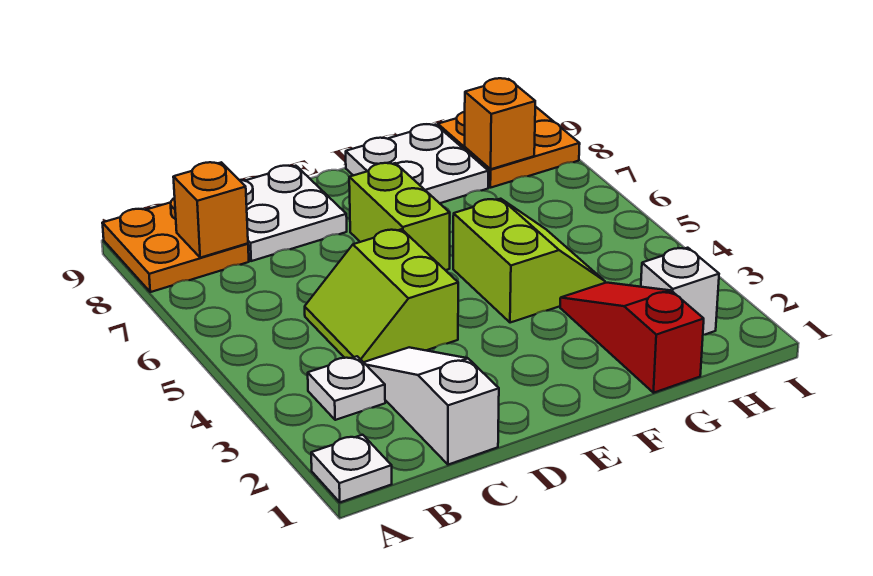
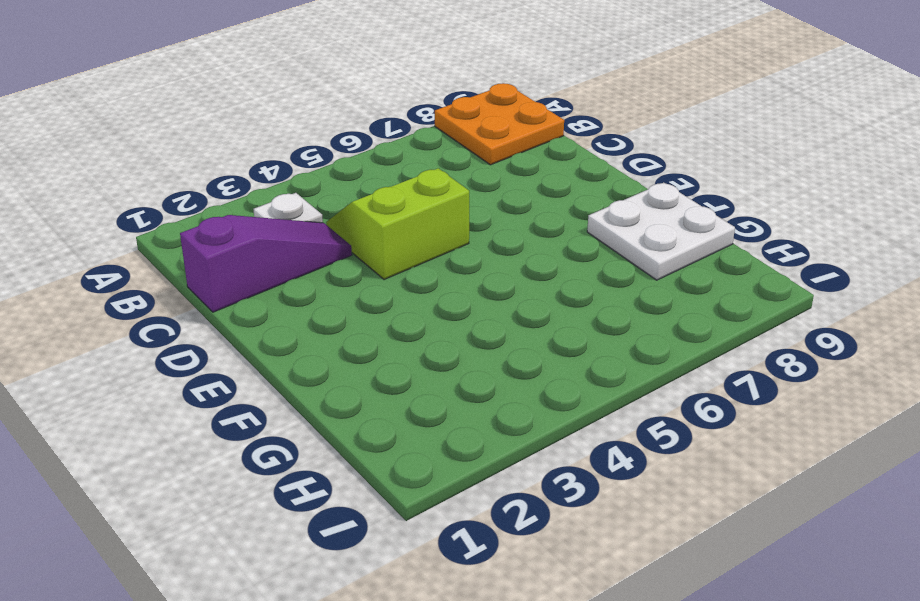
purple slope C1:C3 level 1 top 1 -> white slope C1:C3 level 1 top 1
none -> white plate A1 level 1
none -> white plate C8:D9 level 1
none -> lime brick E6:E7 level 1

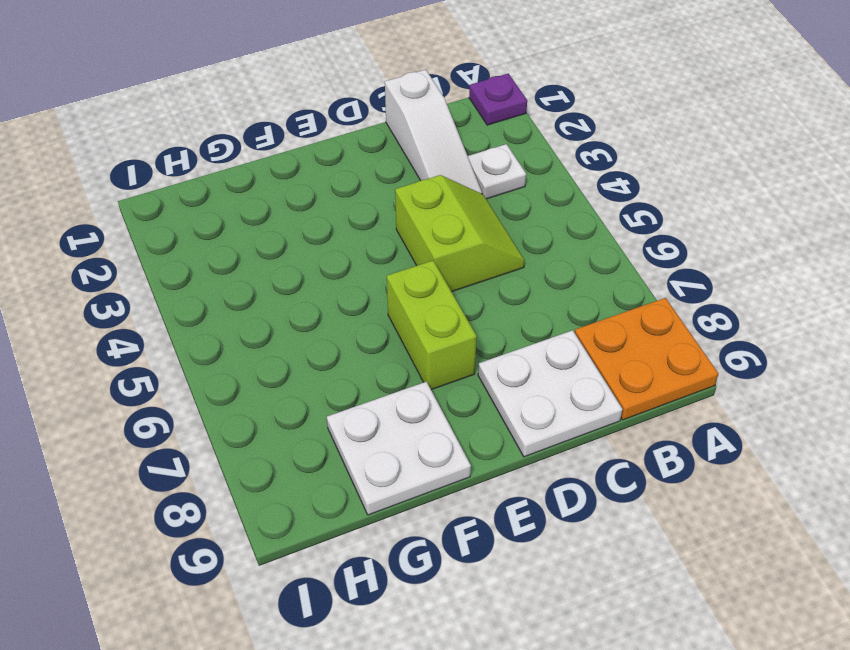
purple plate A1 level 1 -> white plate A1 level 1
none -> lime slope F4:G5 level 1 top F
none -> red slope G1:G3 level 1 top 1
none -> white brick H2 level 1

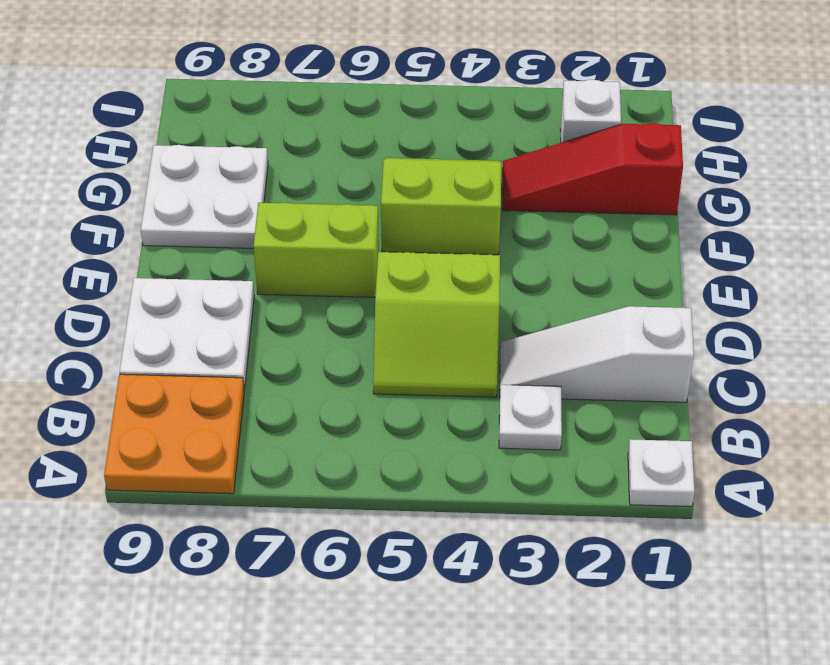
none -> orange plate H8:I9 level 1
none -> orange brick B8 level 2
none -> orange brick H8 level 2

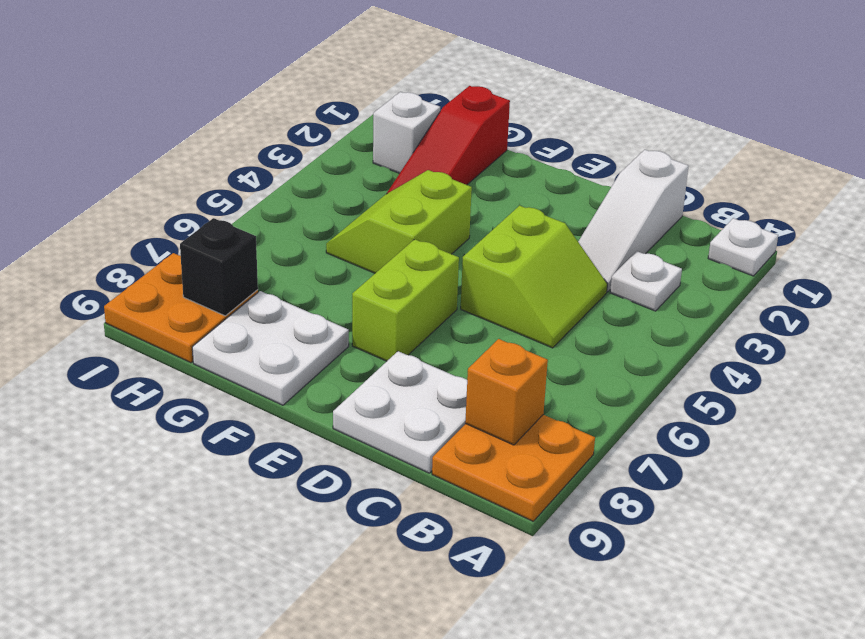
black brick H8 level 2 -> orange brick H8 level 2

